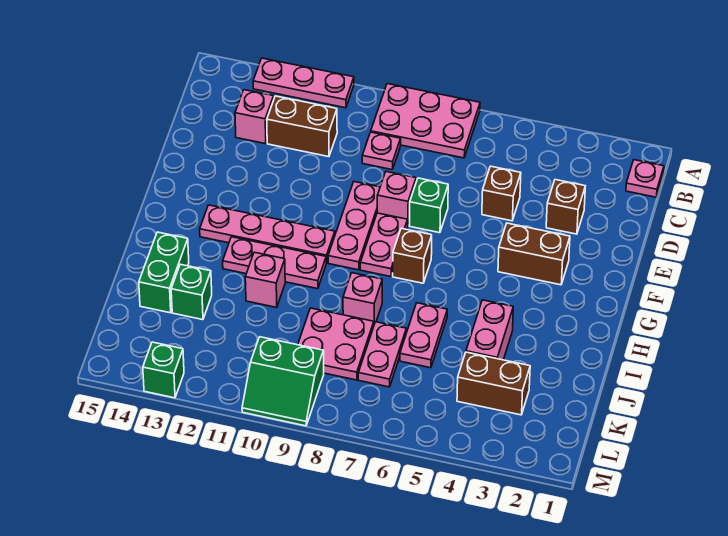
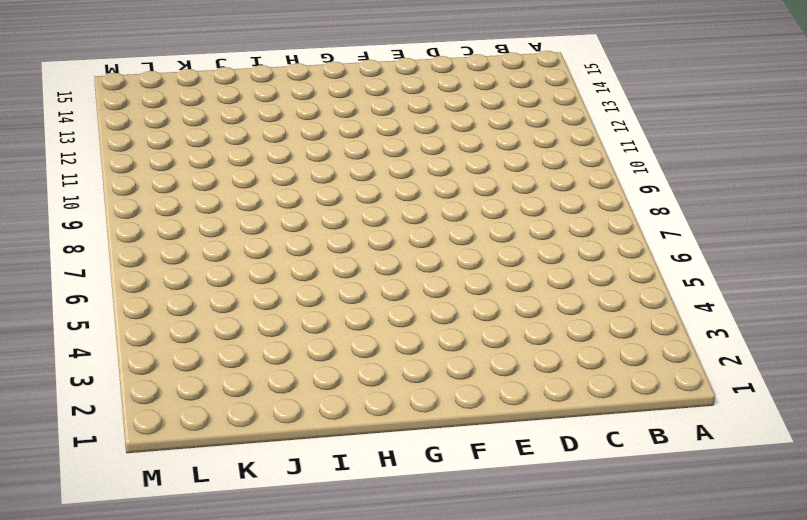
none -> pink plate A7:B9 level 1
none -> pink plate A11:A13 level 1
none -> pink plate B1 level 1

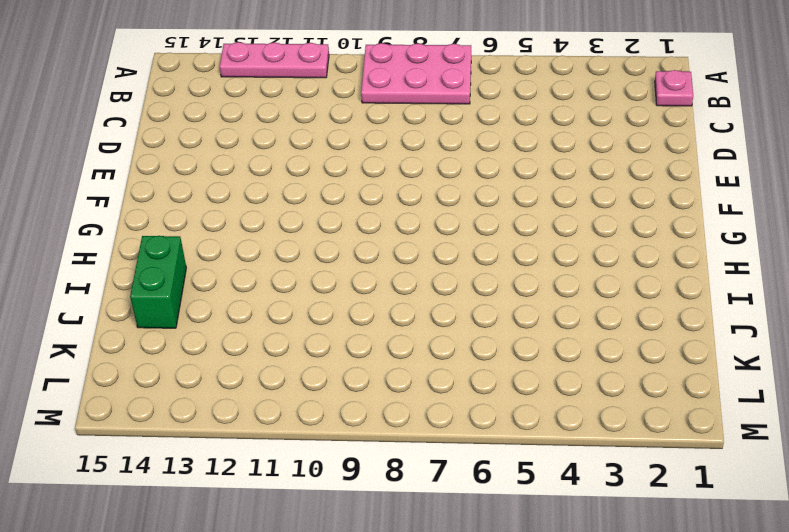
none -> pink plate C9 level 1
none -> brown brick C11:C12 level 1
none -> pink brick C13 level 1

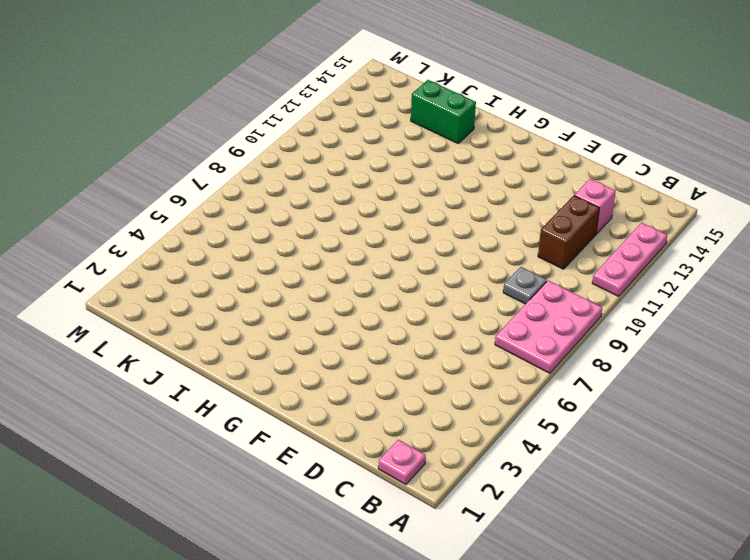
grey plate C9 level 1 -> pink plate C9 level 1
none -> brown brick D3 level 1
none -> brown brick D5 level 1
none -> green brick E7 level 1

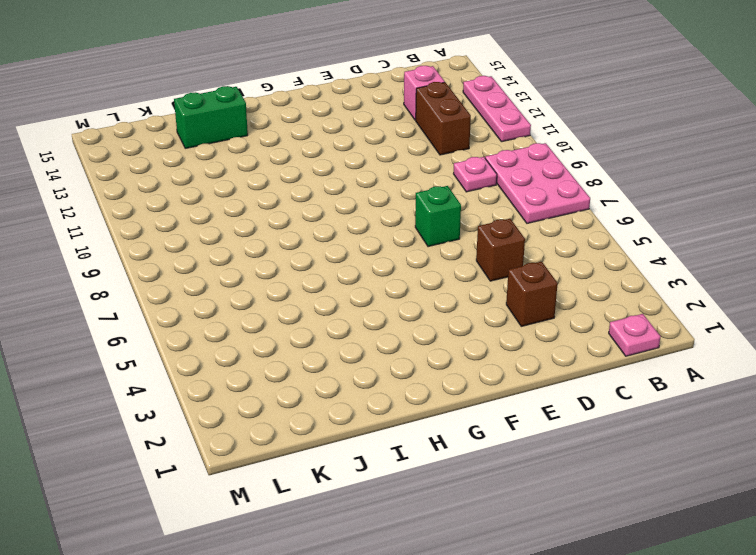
none -> pink brick E8 level 1
none -> pink plate E9:G9 level 1
none -> brown brick F3:F4 level 1

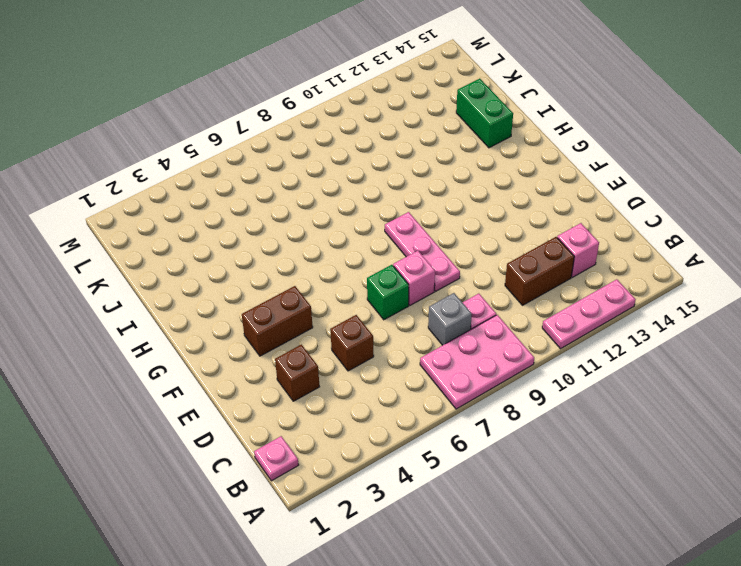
grey brick C8 level 1 -> none
none -> pink plate F8:G8 level 1
none -> brown brick G7 level 1
none -> pink plate G10:G13 level 1

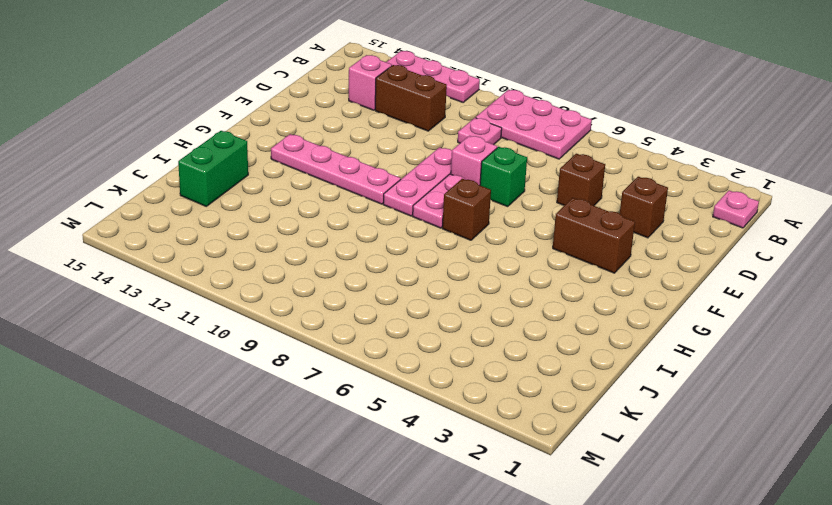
none -> pink plate H10:H12 level 1
none -> pink brick I4:J4 level 1
none -> pink plate I6:J6 level 1

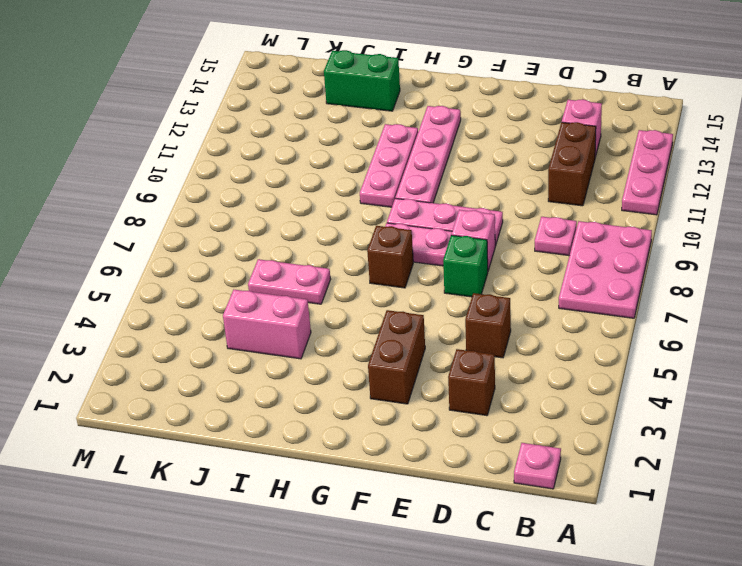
none -> pink brick I8 level 1
none -> pink brick I11 level 1
none -> pink plate J7:K7 level 1

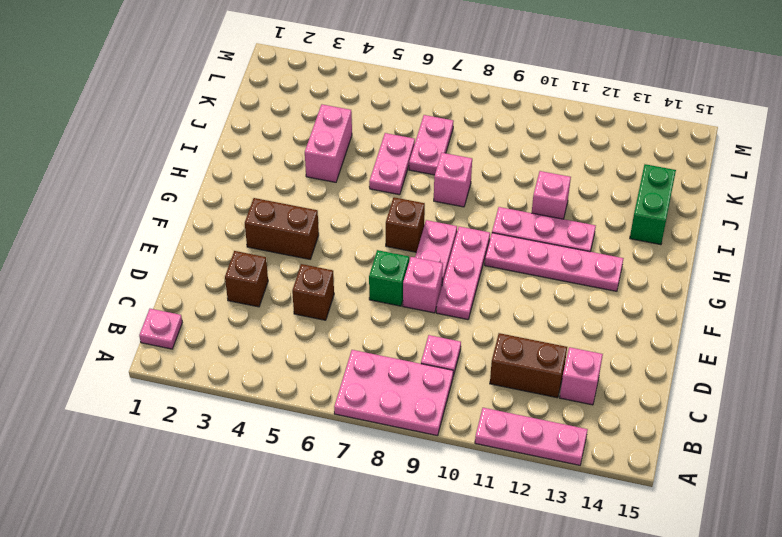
none -> pink plate J8:K9 level 1
none -> green brick J13 level 1
none -> brown brick K3:K4 level 1

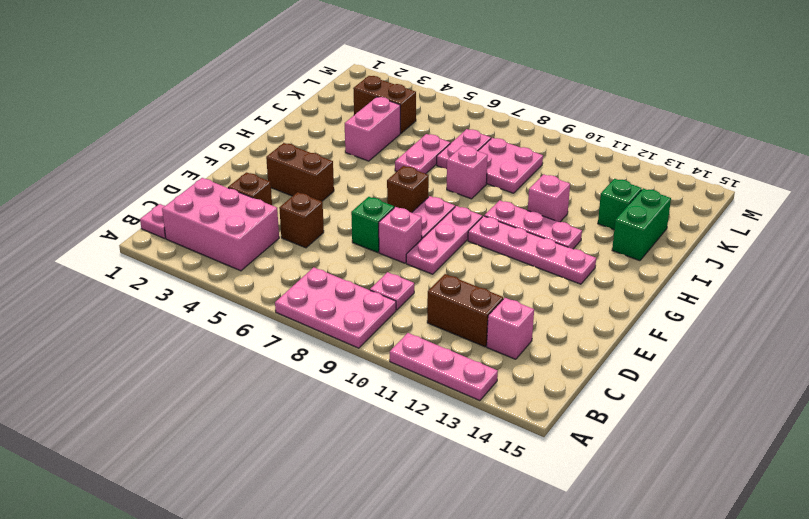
pink brick B2:C4 level 1 -> none
none -> green slope L9:M10 level 1 top L
none -> green brick M13 level 1

